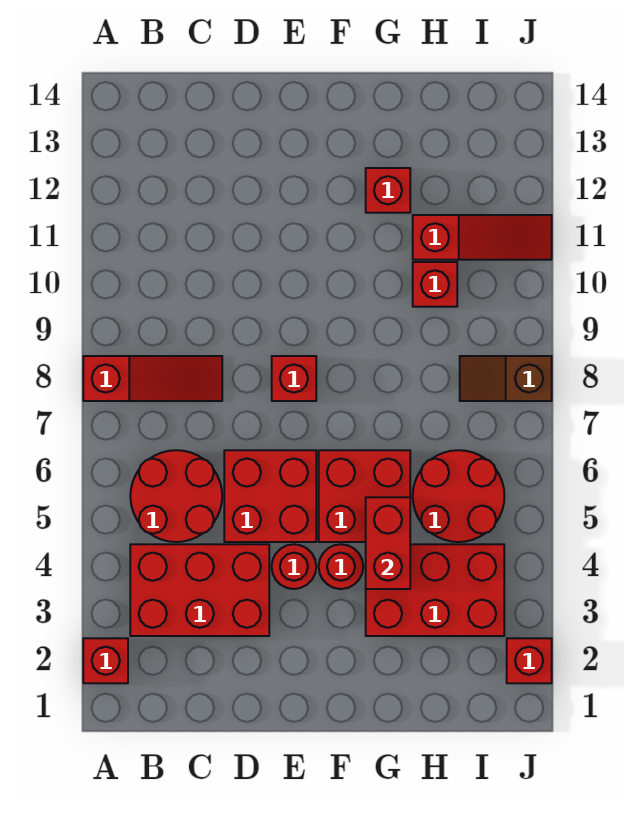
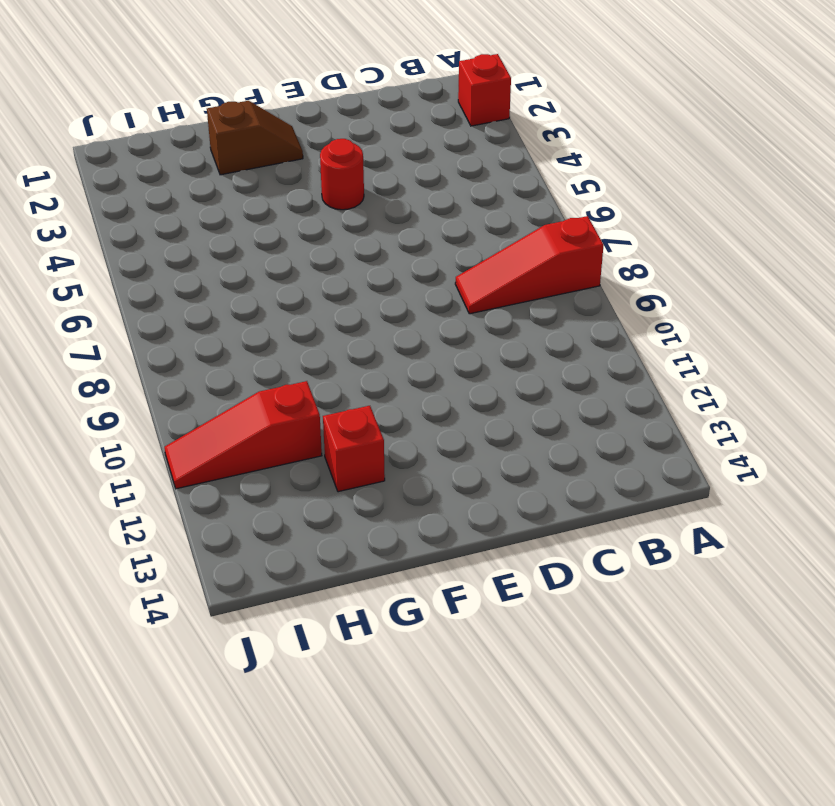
brown slope F2:G2 level 1 top G -> brown slope I8:J8 level 1 top J
none -> red brick B3:D4 level 1
none -> red round brick B5:C6 level 1
none -> red brick D5:E6 level 1

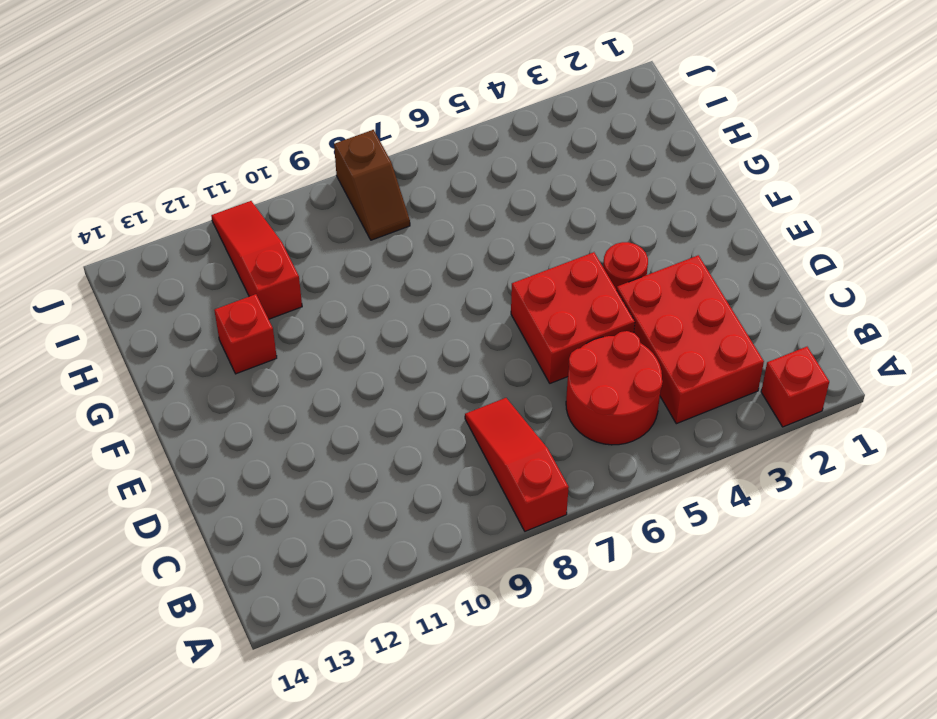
none -> red brick E8 level 1
none -> red round brick F4 level 1
none -> red brick F5:G6 level 1

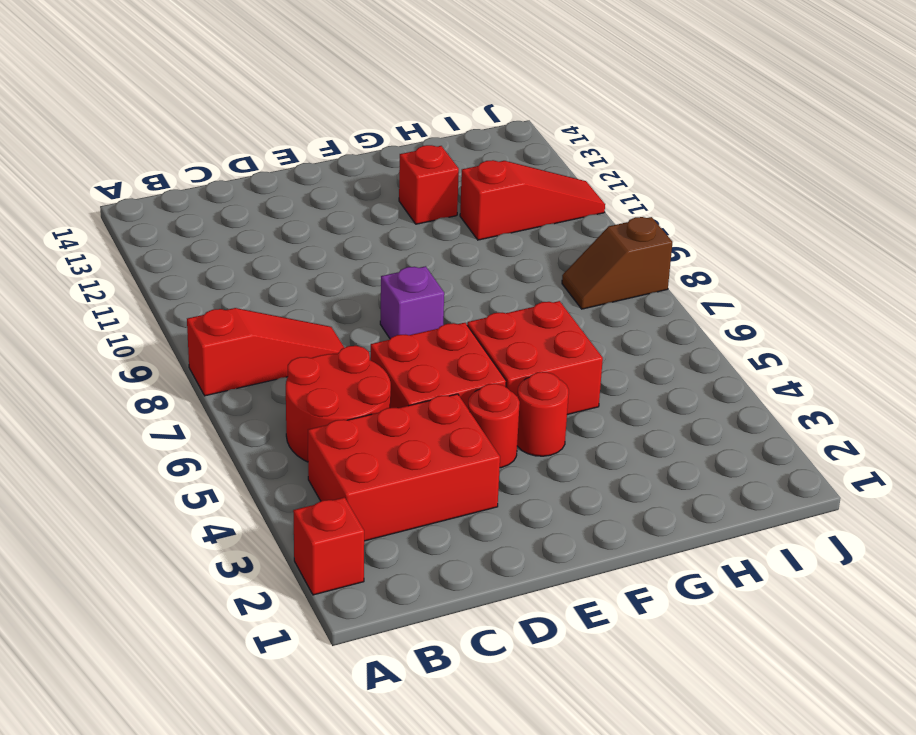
purple brick E8 level 1 -> red brick E8 level 1
none -> red brick G3:I4 level 1
none -> red round brick H5:I6 level 1
none -> red brick H10 level 1

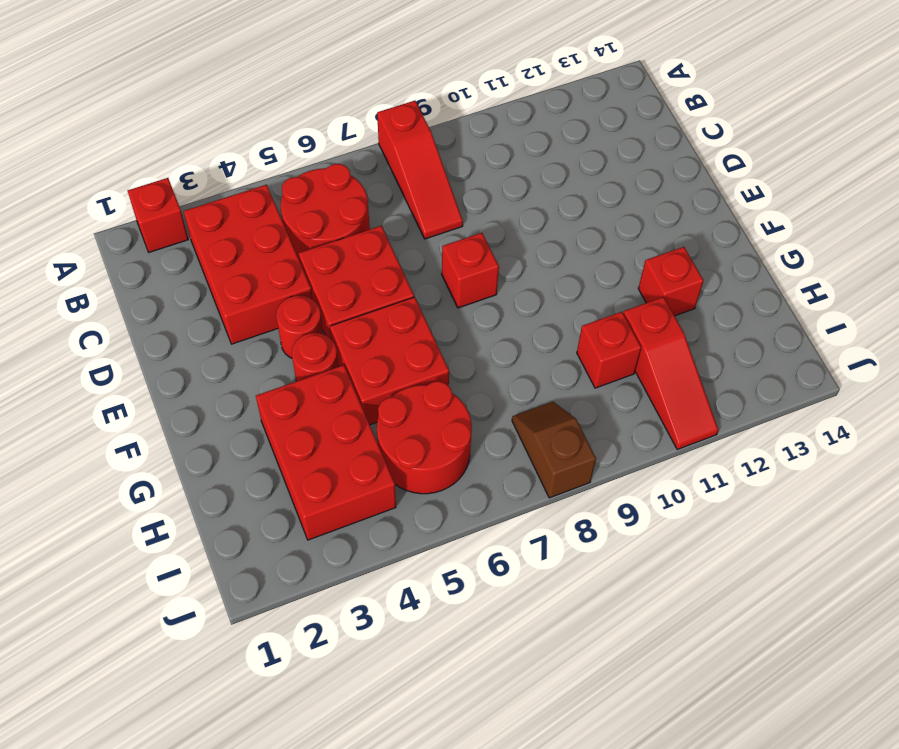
none -> red brick J2 level 1
none -> red brick G4:G5 level 2

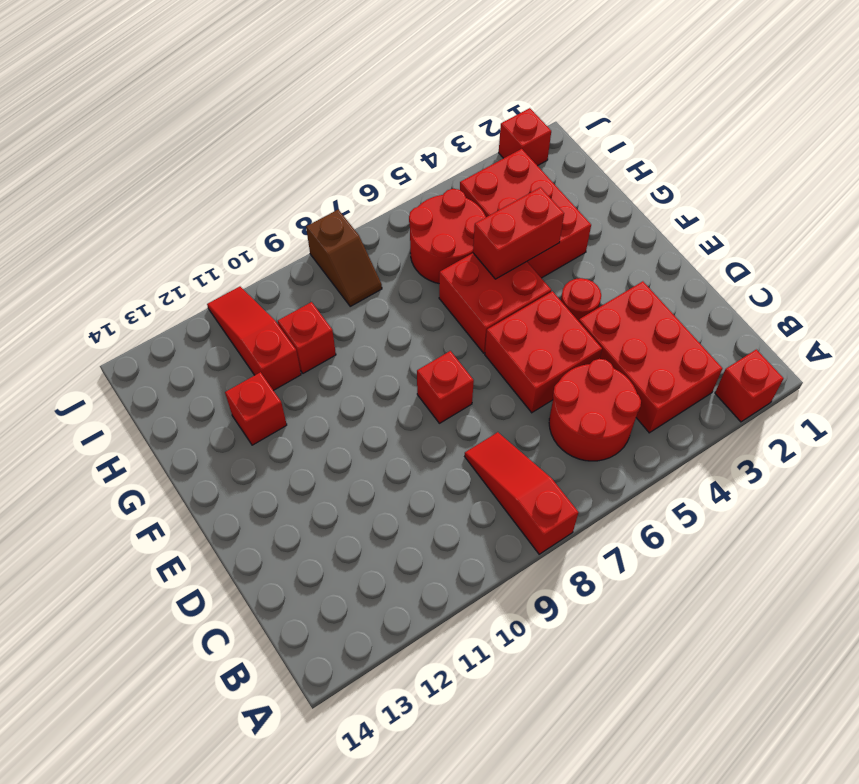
none -> red round brick F4 level 1

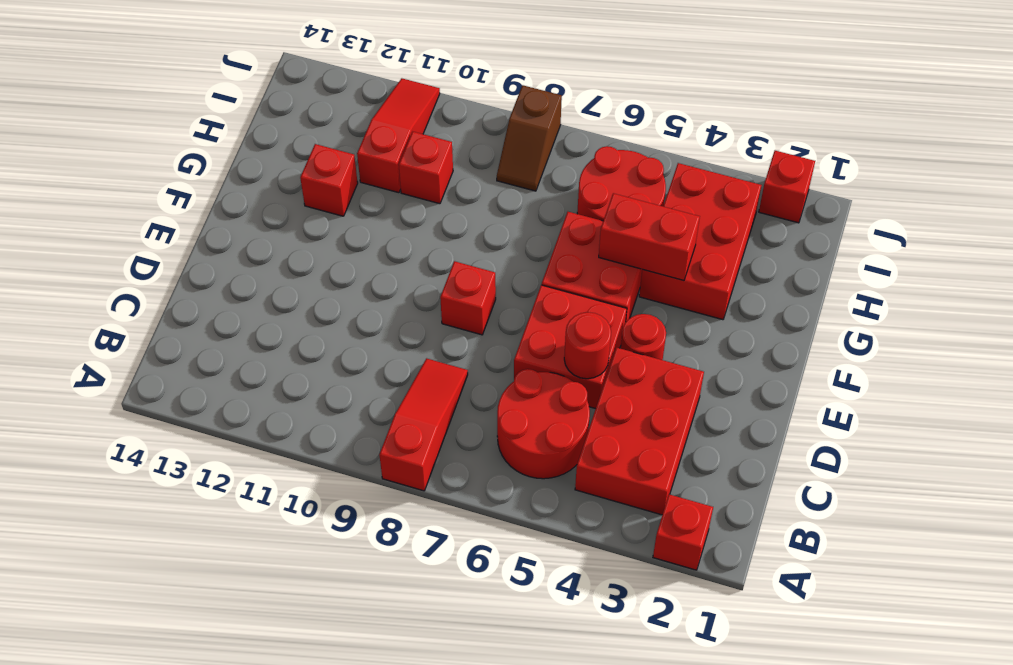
red round brick D5 level 2 -> red round brick F4 level 1

